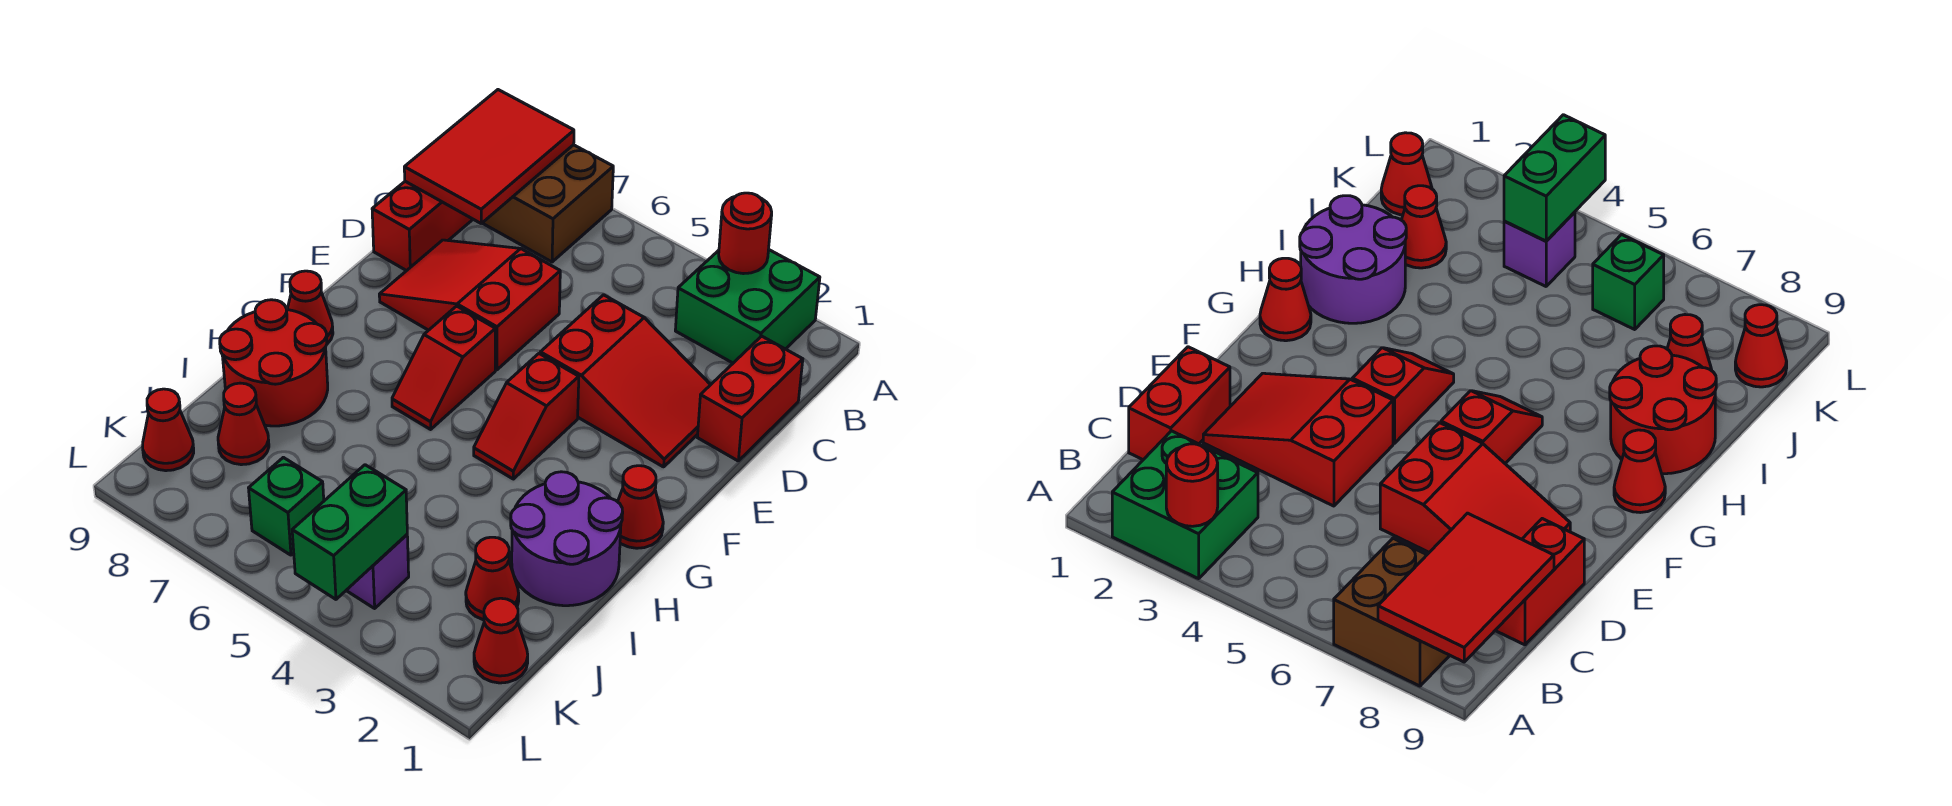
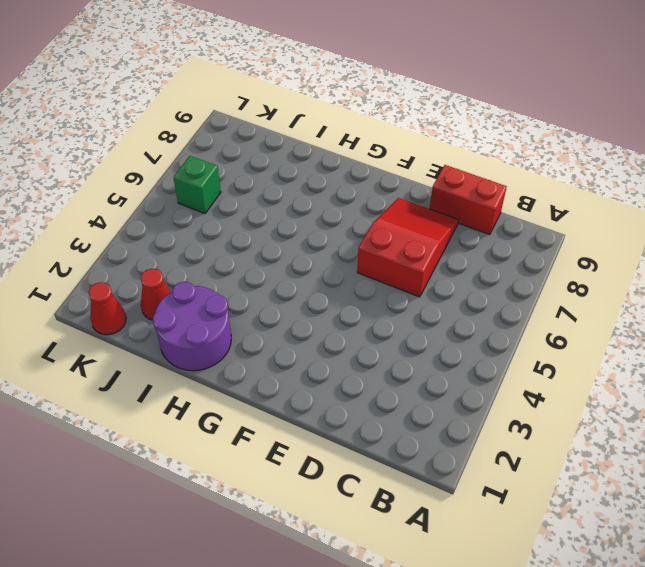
none -> green brick A2:B3 level 1
none -> brown brick A7:B8 level 1
none -> red brick C1:D1 level 1

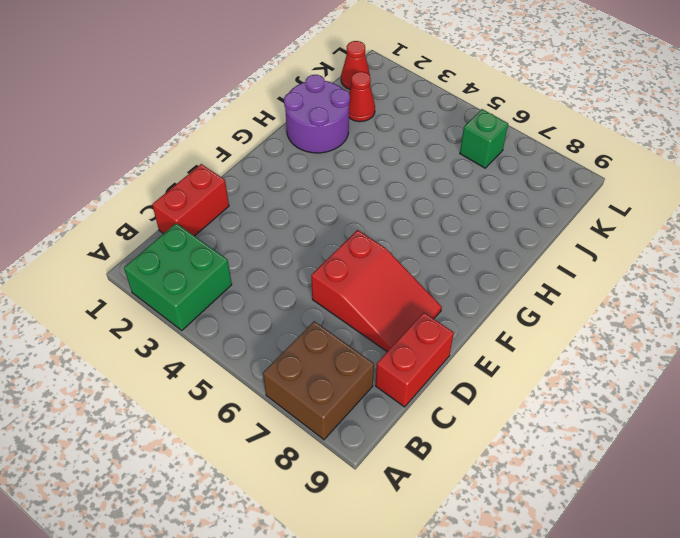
none -> red slope D2:E4 level 1 top 4
none -> red slope F4:G4 level 1 top F
none -> red slope F6:G6 level 1 top F

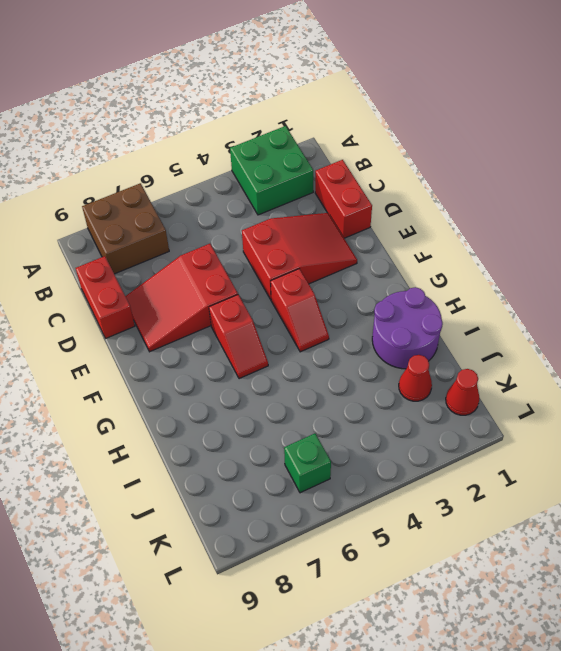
none -> red cone G1 level 1
none -> red cone G9 level 1
none -> red round brick H8:I9 level 1

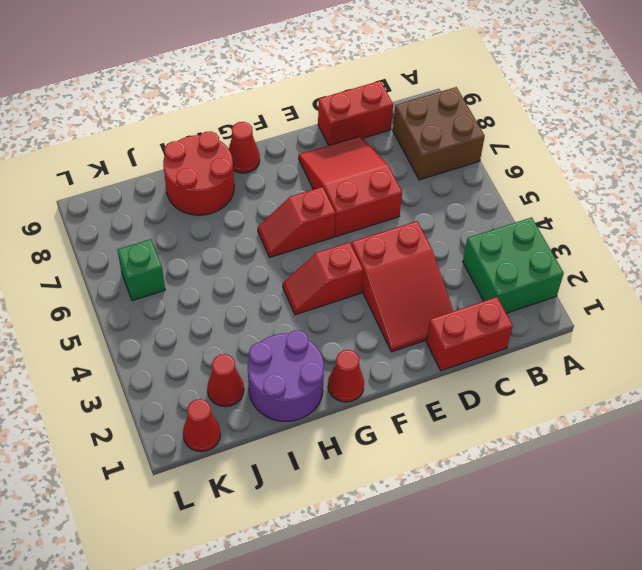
none -> red cone J8 level 1
none -> purple brick K4 level 1
none -> red cone K9 level 1

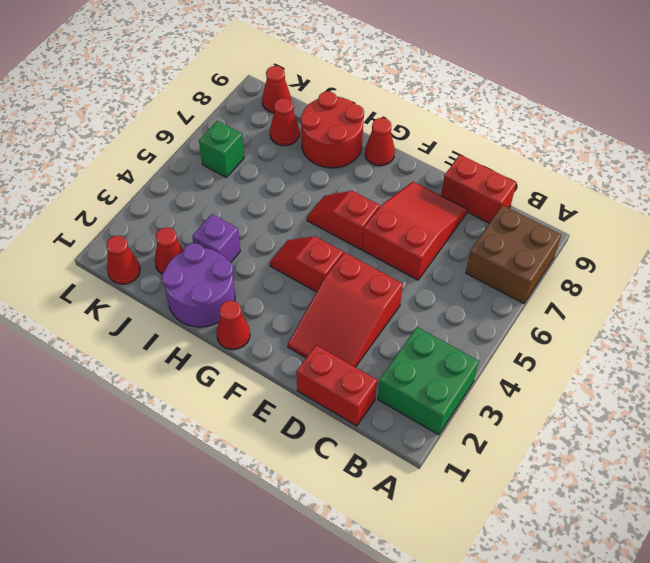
purple brick I3 level 1 -> purple brick K4 level 1
none -> red round brick A3 level 2
none -> red tile A8:C9 level 2
none -> green brick K4:L4 level 2

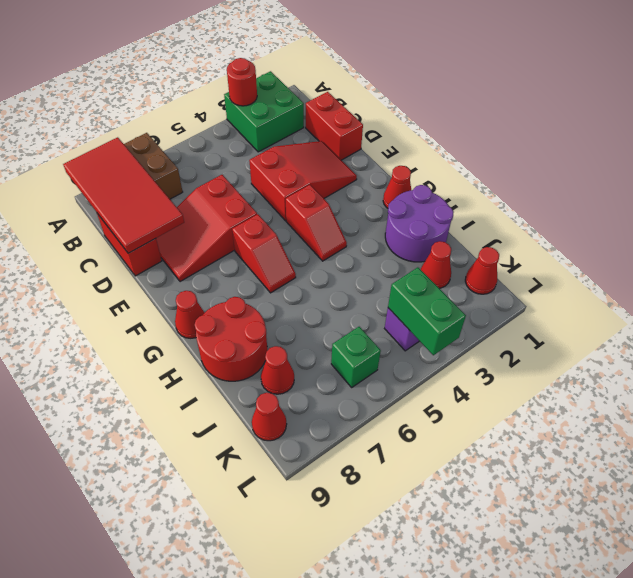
red tile A8:D9 level 2 -> red tile A8:C9 level 2

